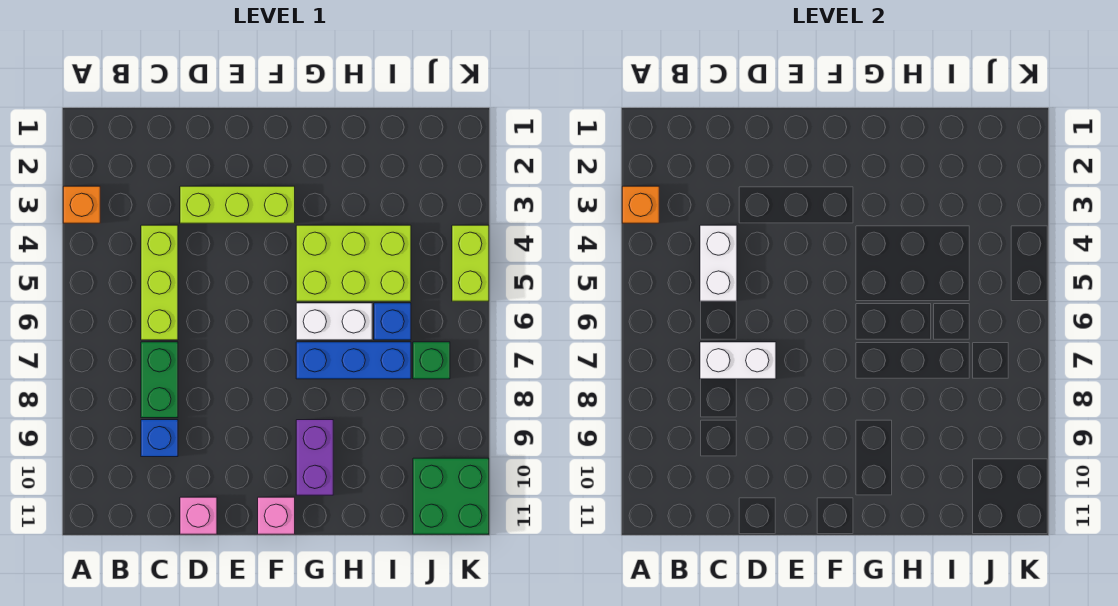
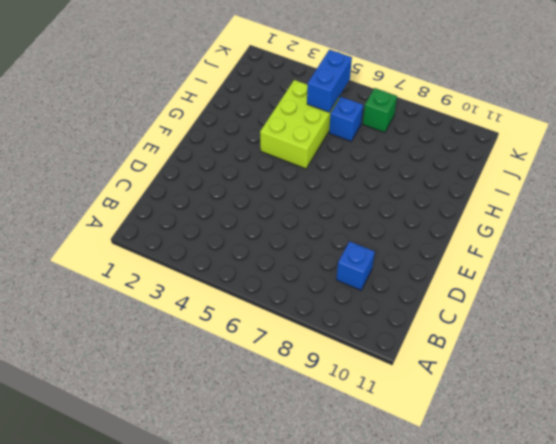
blue brick I5:J5 level 2 -> none
none -> orange brick A3 level 1
none -> lime brick C4:C6 level 1
none -> green brick C7:C8 level 1

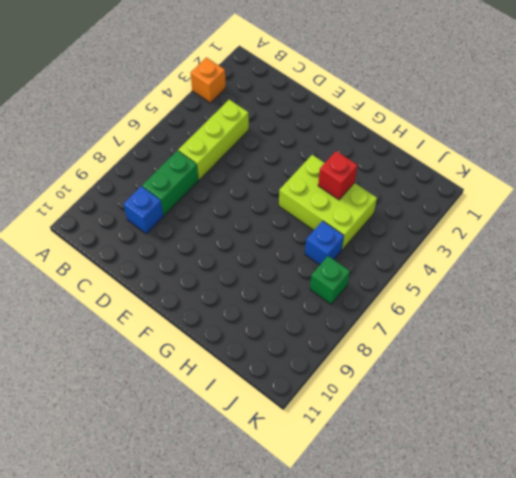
red brick H4 level 2 -> none
none -> lime brick D3:F3 level 1
none -> pink brick D11 level 1
none -> pink brick F11 level 1

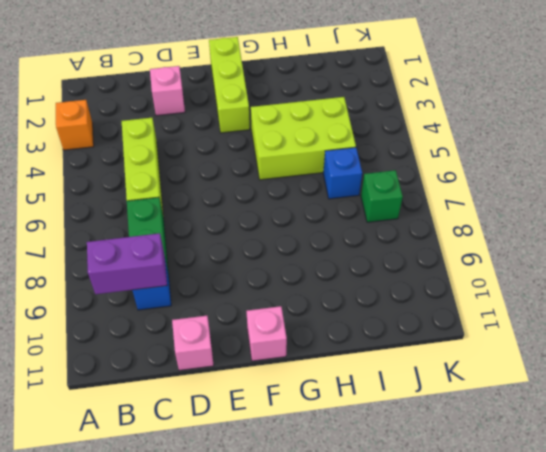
purple brick B9:C9 level 2 -> purple brick G9:G10 level 1
pink brick D2 level 1 -> none
lime brick F1:F3 level 1 -> lime brick D3:F3 level 1
none -> white brick G6:H6 level 1
none -> blue brick G7:I7 level 1
none -> green brick J10:K11 level 1

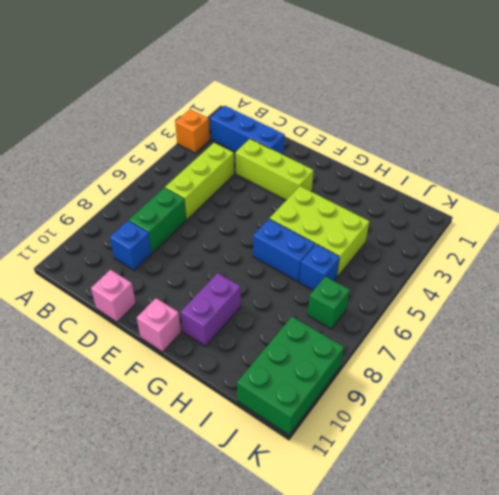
blue brick B2:D2 level 1 -> blue brick G7:I7 level 1
blue brick G6:H6 level 1 -> white brick G6:H6 level 1
green brick J9:K11 level 1 -> green brick J10:K11 level 1
none -> lime brick K4:K5 level 1
none -> orange brick A3 level 2
none -> white brick C4:C5 level 2

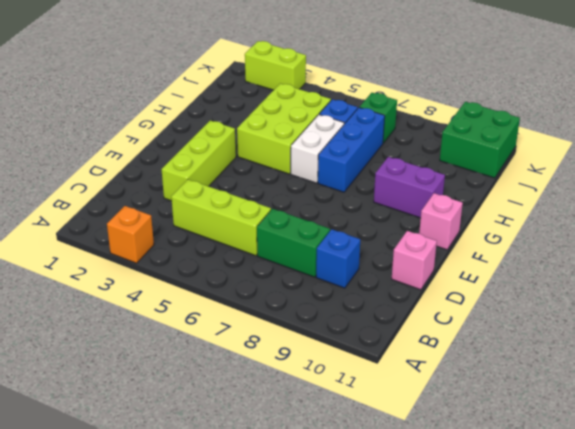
lime brick K2:K3 level 1 -> lime brick K4:K5 level 1
none -> orange brick A3 level 2
none -> white brick C4:C5 level 2
none -> white brick C7:D7 level 2

